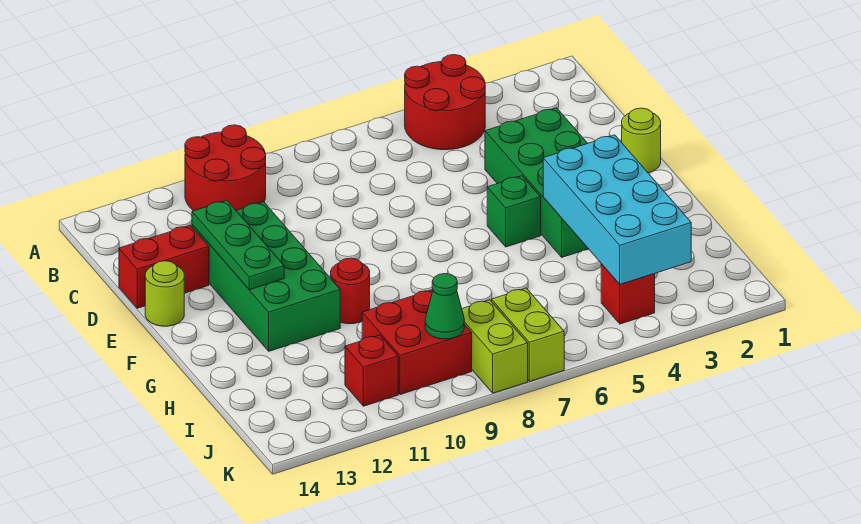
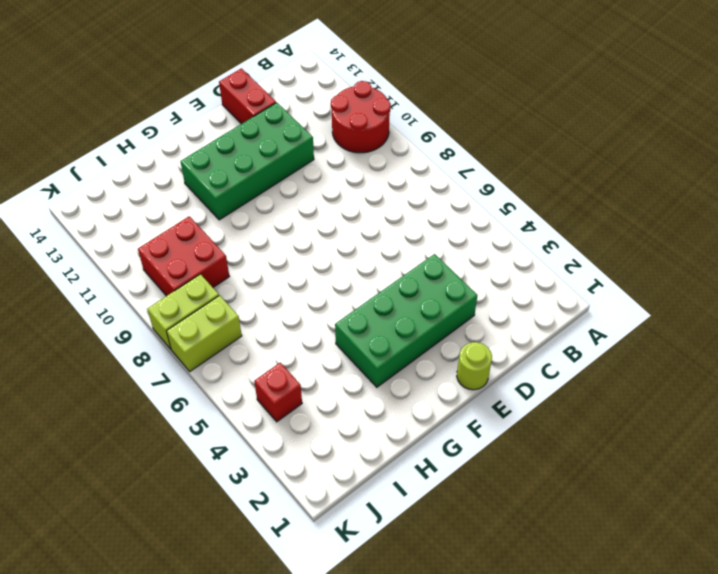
none -> red round brick A4:B5 level 1
none -> lime round brick E14 level 1
none -> green brick F5 level 1

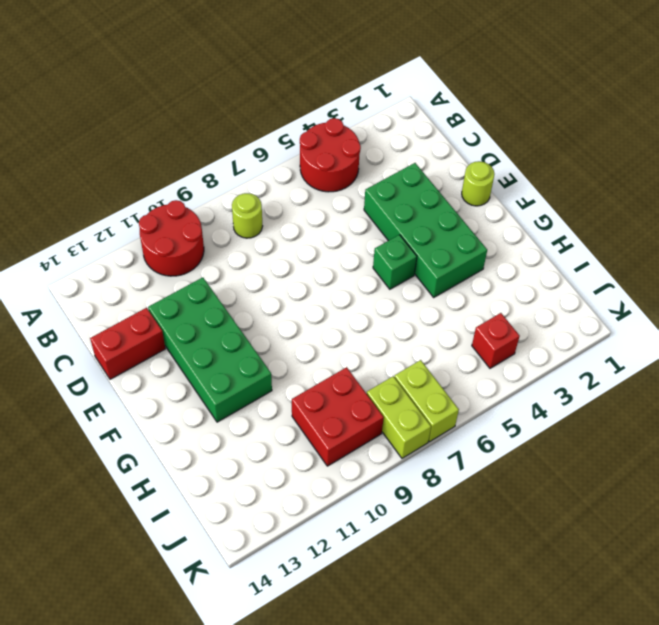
lime round brick B8 level 1 -> lime round brick E14 level 1
none -> red round brick G10 level 1
none -> red brick J11 level 1
none -> green plate D12:F12 level 2

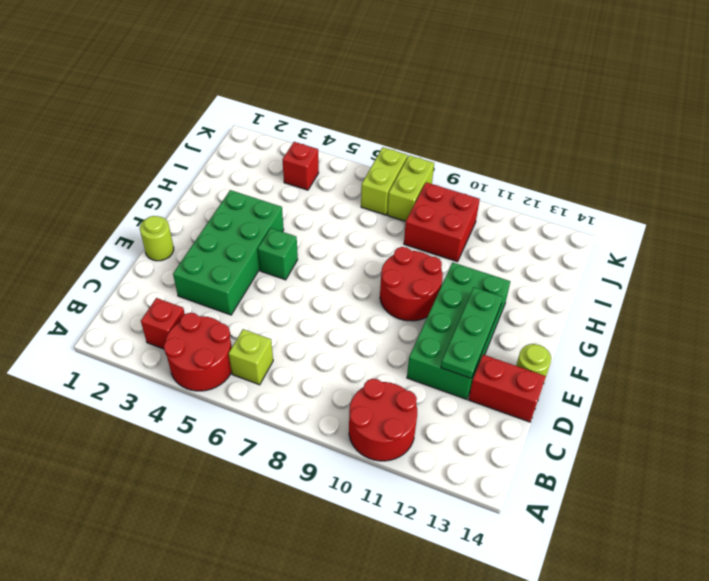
red brick B3 level 1 -> red brick J11 level 1
lime brick B6 level 1 -> none
red round brick F9:G10 level 1 -> red round brick G10 level 1
none -> cyan brick G3:J4 level 2
none -> green cone J9 level 2

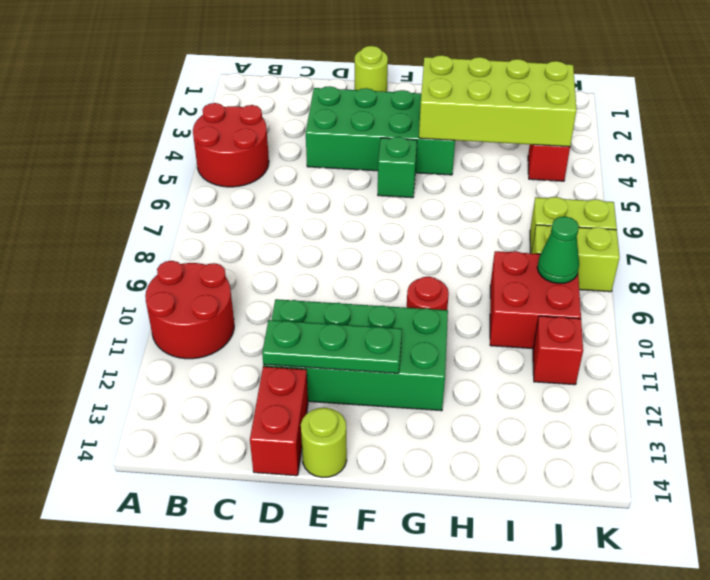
lime brick G3:J4 level 2 -> cyan brick G3:J4 level 2

